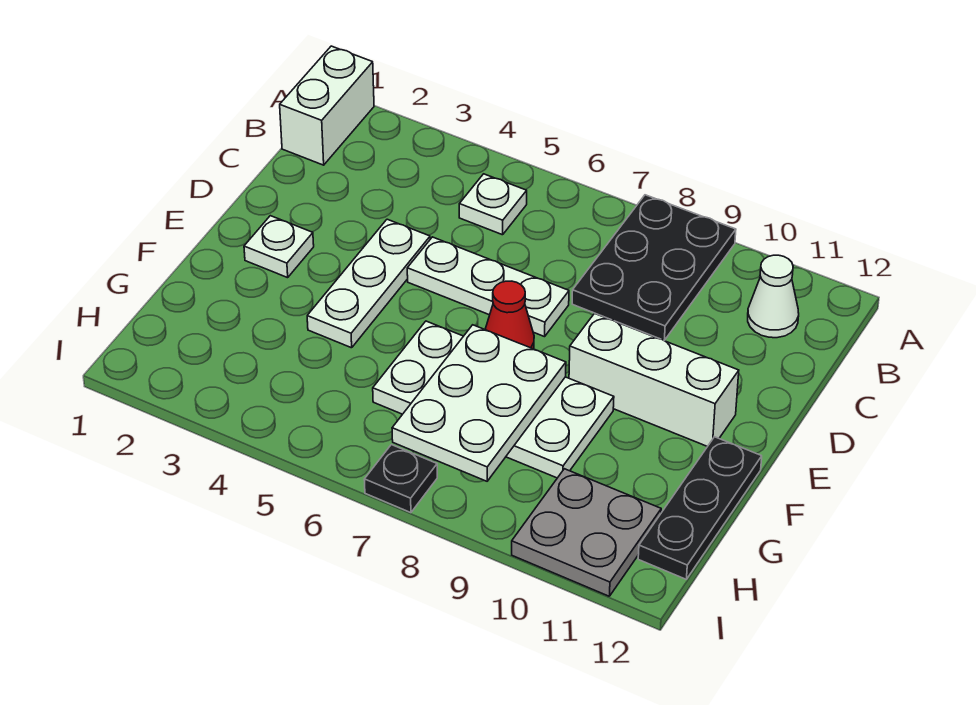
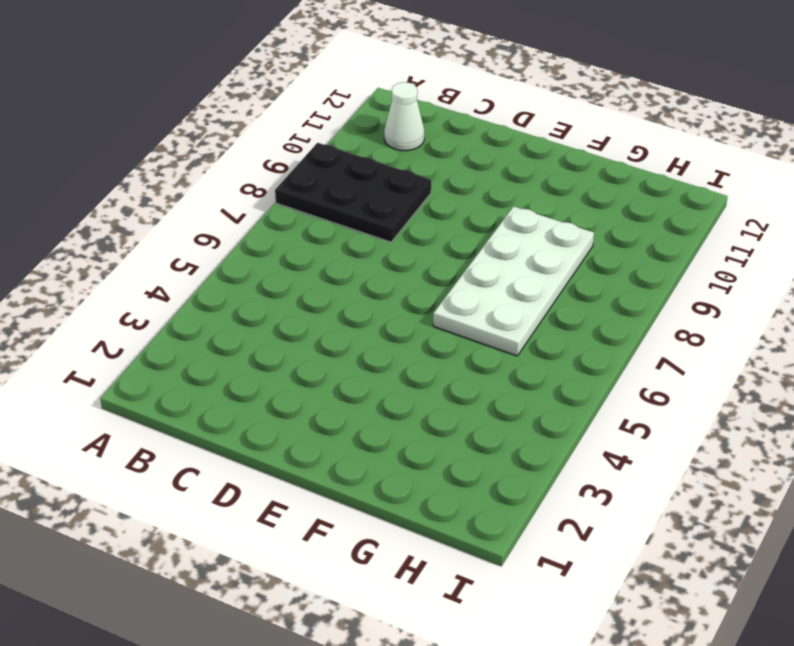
none -> white brick A1:B1 level 1
none -> white plate B5 level 1
none -> white plate D4:F4 level 1

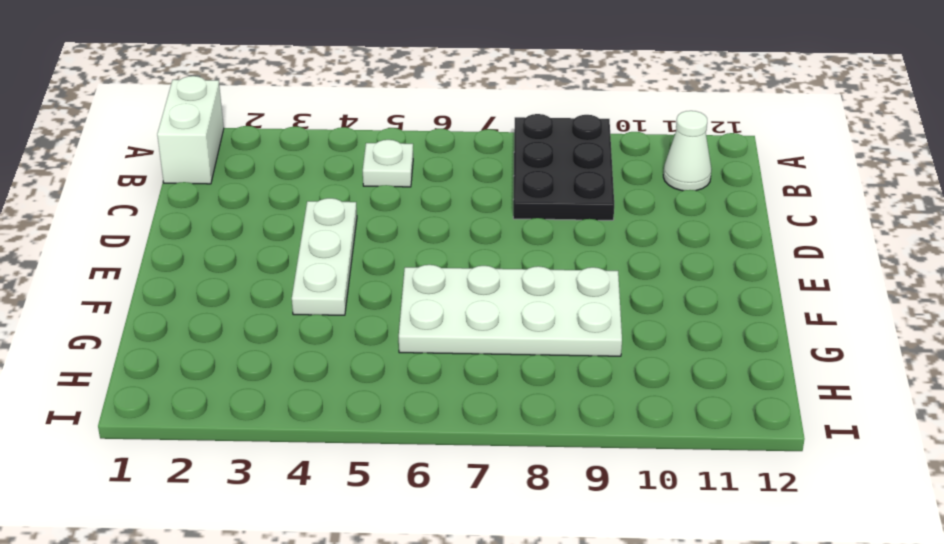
none -> white plate D5:D7 level 1
none -> white plate E2 level 1
none -> red cone E7 level 1

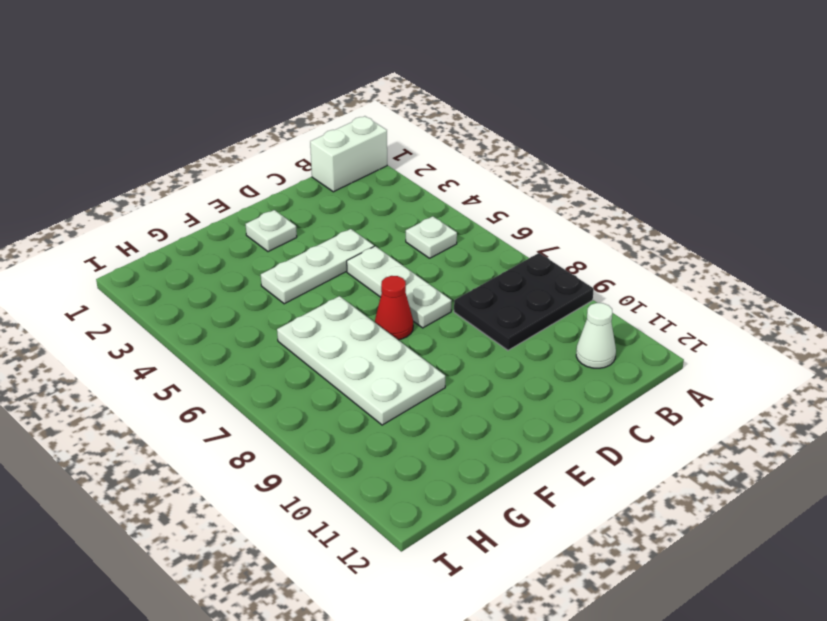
none -> white brick E9:E11 level 1
none -> black plate F12:H12 level 1
none -> grey plate H10:I11 level 1

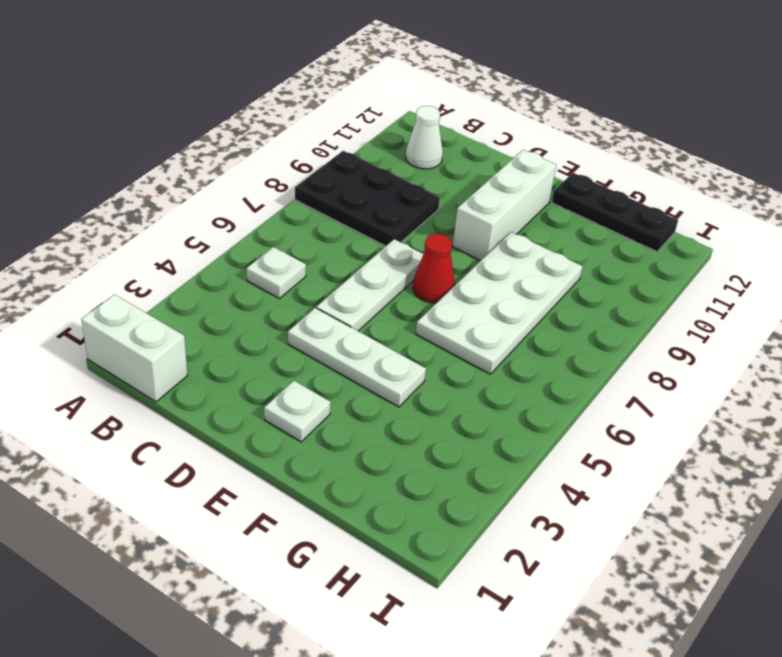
none -> grey plate H10:I11 level 1
none -> black plate I7 level 1
none -> white plate F7:H8 level 2

